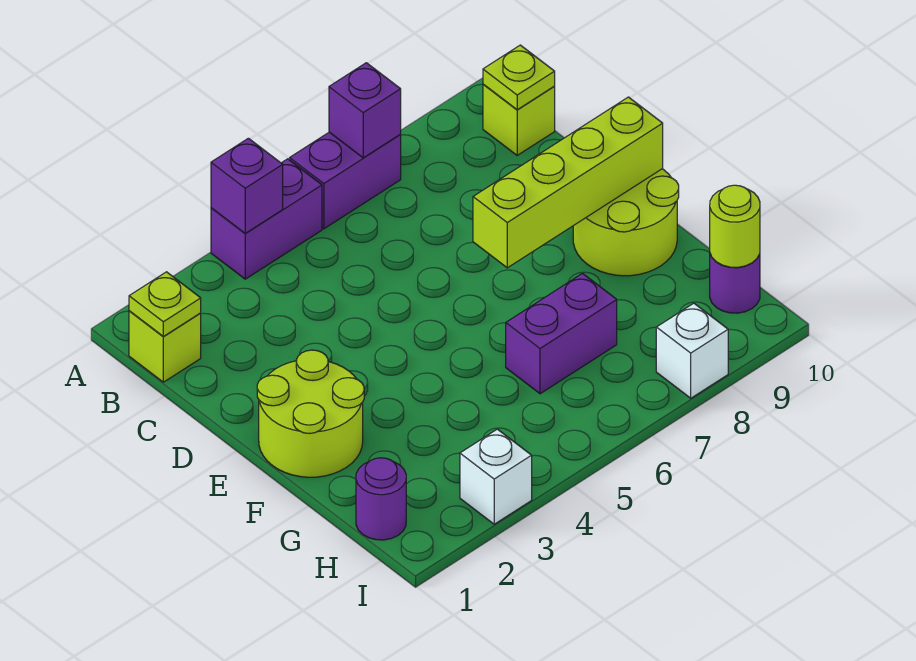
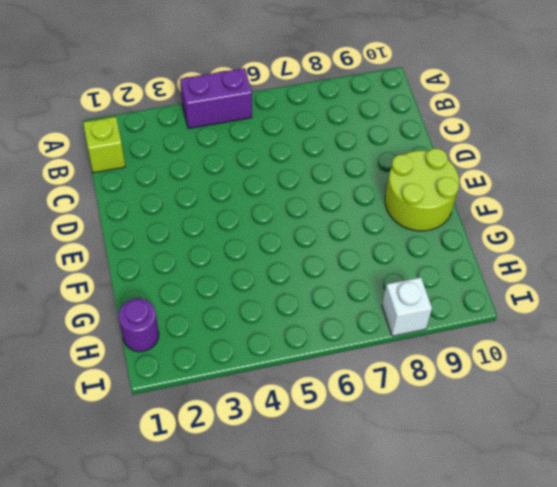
none -> purple brick A6:A7 level 1
none -> lime brick B10 level 1
none -> lime round brick E1:F2 level 1

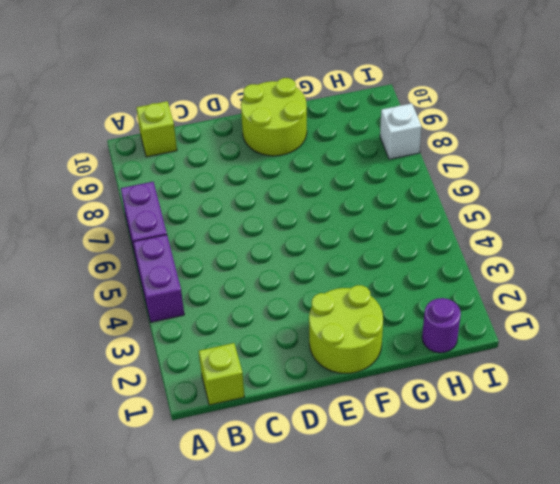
none -> purple brick G6:G7 level 1
none -> purple round brick H10 level 1
none -> white brick I3 level 1

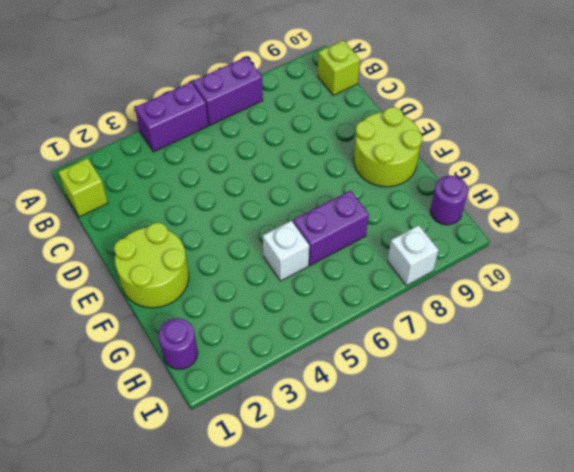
white brick G5 level 1 -> white brick I3 level 1
none -> purple brick A4 level 2
none -> purple brick A7 level 2
none -> lime plate B1 level 2

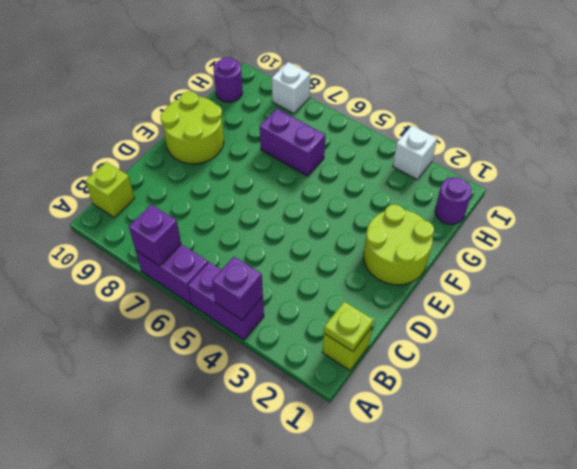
none -> lime plate B10 level 2
none -> lime brick E7:E10 level 2
none -> lime round brick H10 level 2

